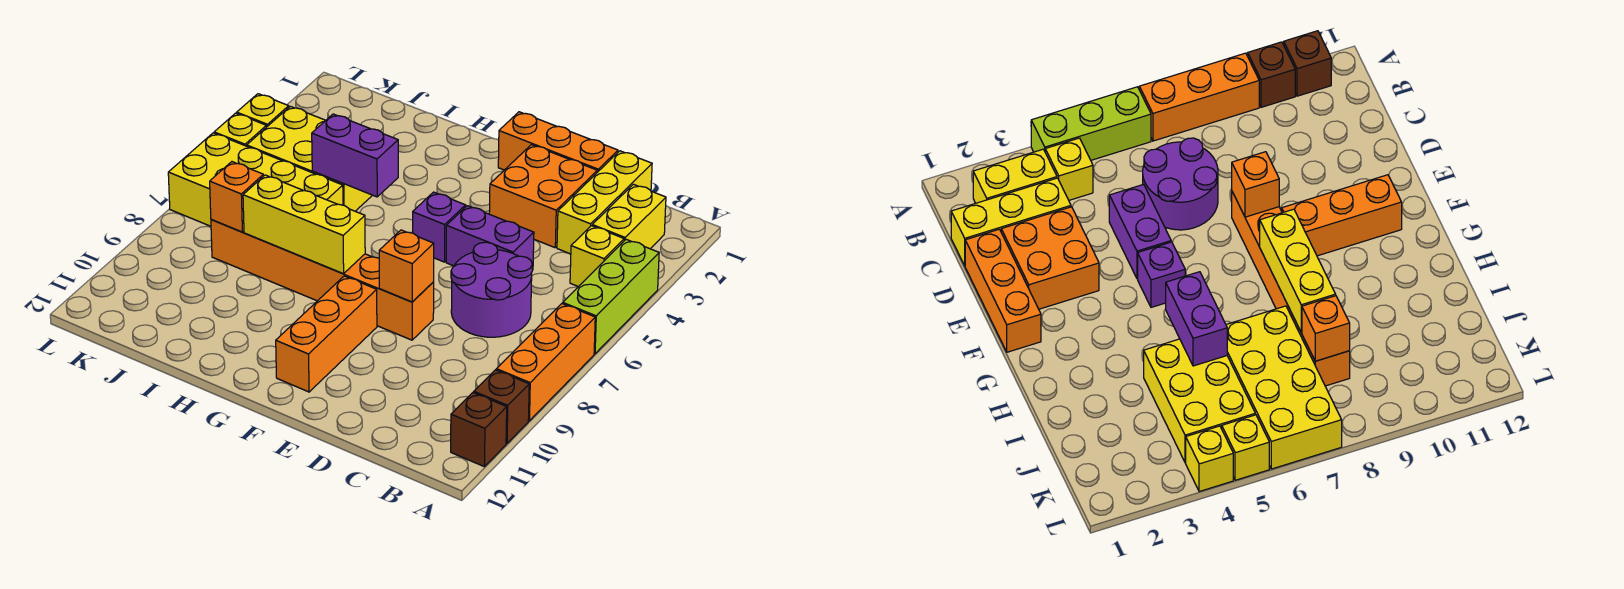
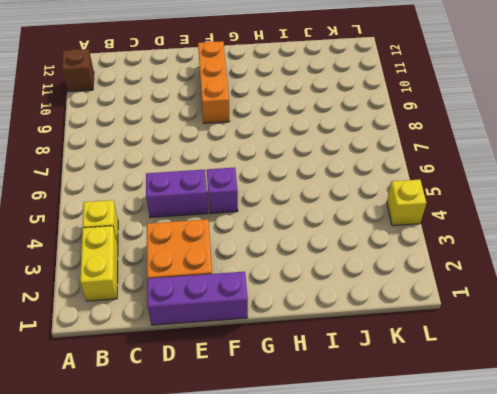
purple brick D1:F1 level 1 -> orange brick D1:F1 level 1
none -> lime brick A4:A6 level 1
none -> orange brick A7:A9 level 1
none -> brown brick A10 level 1

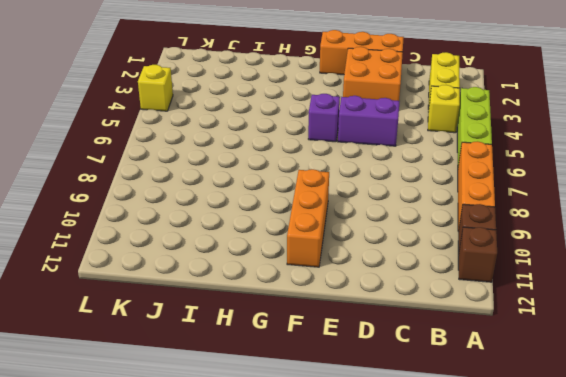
none -> yellow brick C1:C3 level 1
none -> purple round brick C6:D7 level 1
none -> orange brick E8:J8 level 1

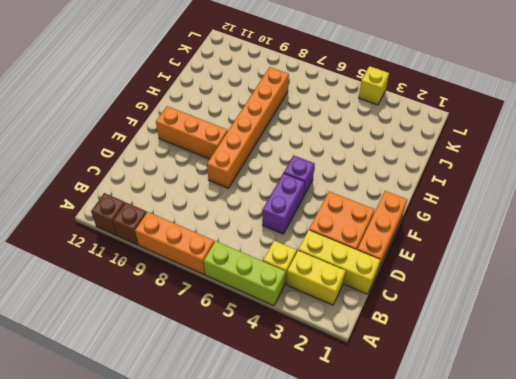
none -> purple round brick C6:D7 level 1
none -> yellow brick I4:K5 level 1
none -> yellow brick I6:L7 level 1

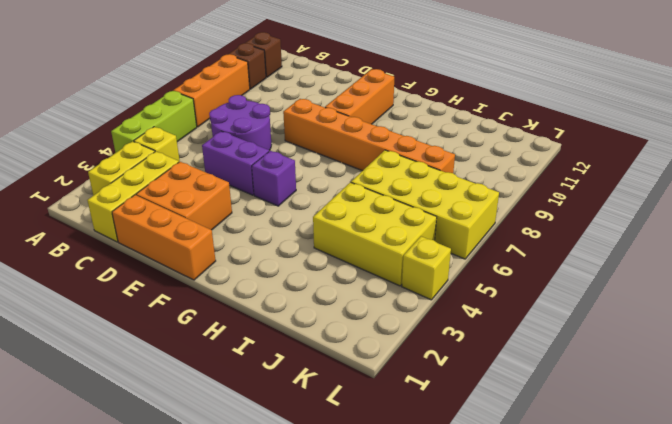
none -> yellow brick L5 level 1
none -> orange brick E8 level 2
none -> yellow brick G8:I8 level 2

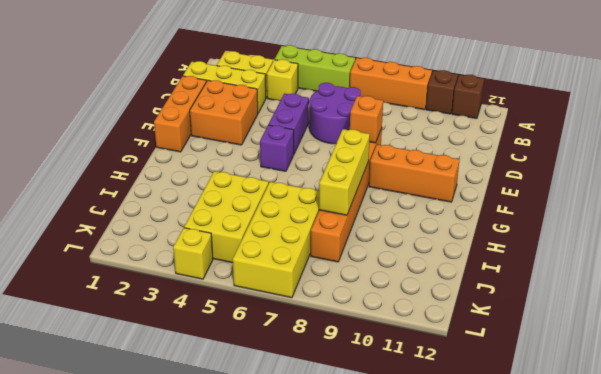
none -> yellow brick L5 level 1
none -> purple brick H5:I5 level 2
none -> orange brick J8 level 2

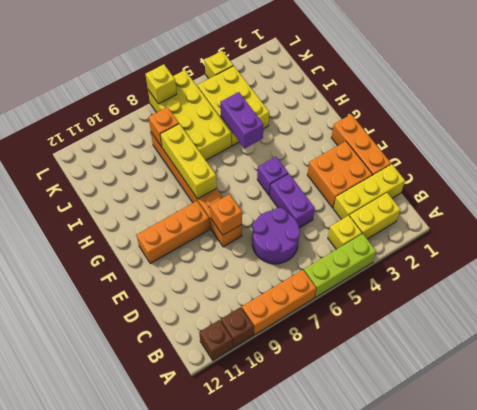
yellow brick L7 level 2 -> yellow brick L5 level 1

